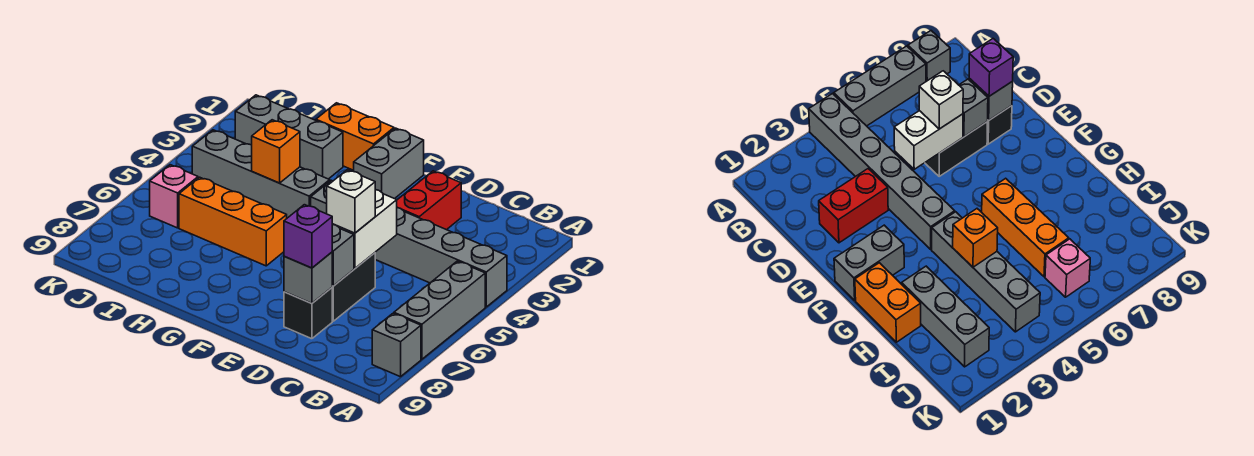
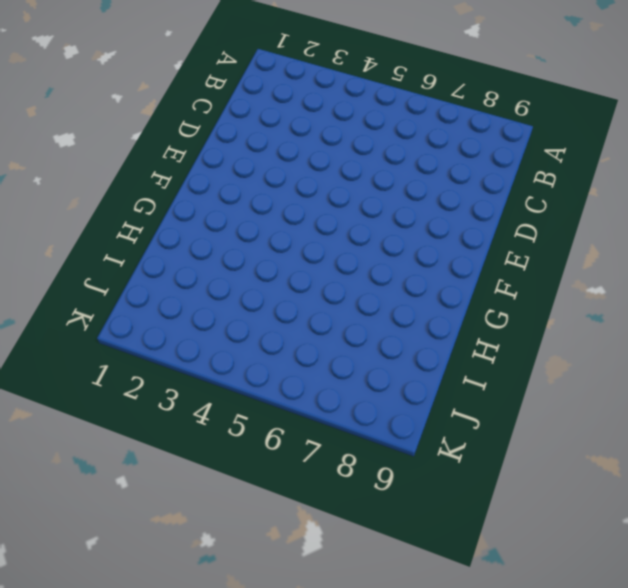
none -> grey brick A4:F4 level 1
none -> grey brick A5:A7 level 1
none -> grey brick A8 level 1

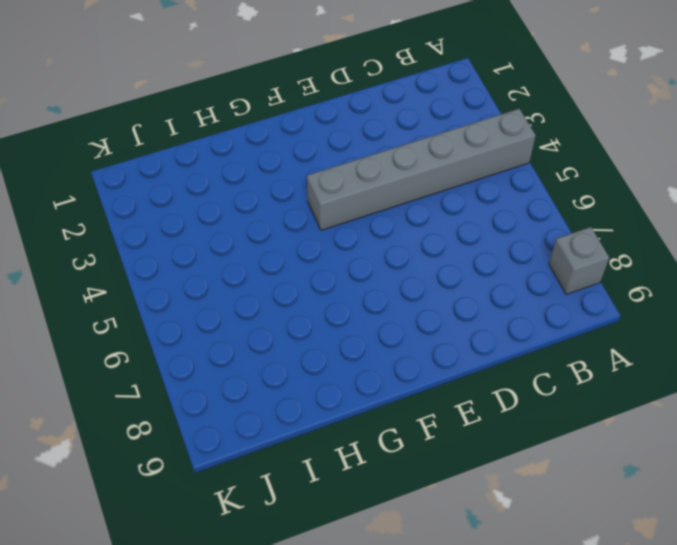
none -> grey brick A5:A7 level 1
none -> red brick D2:D3 level 1
none -> black brick D6:D7 level 1

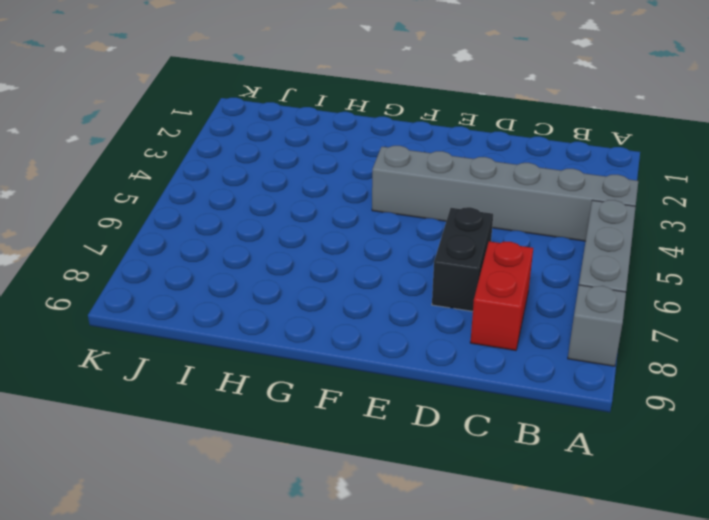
red brick C7:C8 level 1 -> red brick D2:D3 level 1
none -> black brick D8 level 1
none -> grey brick F1:F2 level 1
none -> orange brick G1:H1 level 1

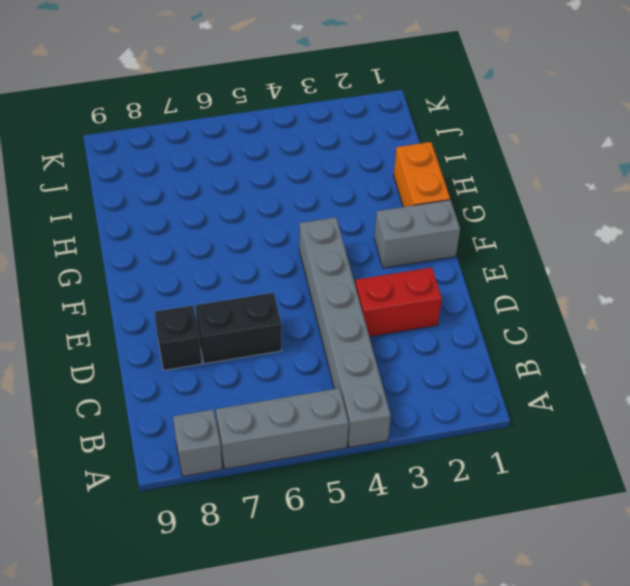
none -> grey brick G4:J4 level 1
none -> orange brick G6:I6 level 1
none -> grey brick H2:J2 level 1

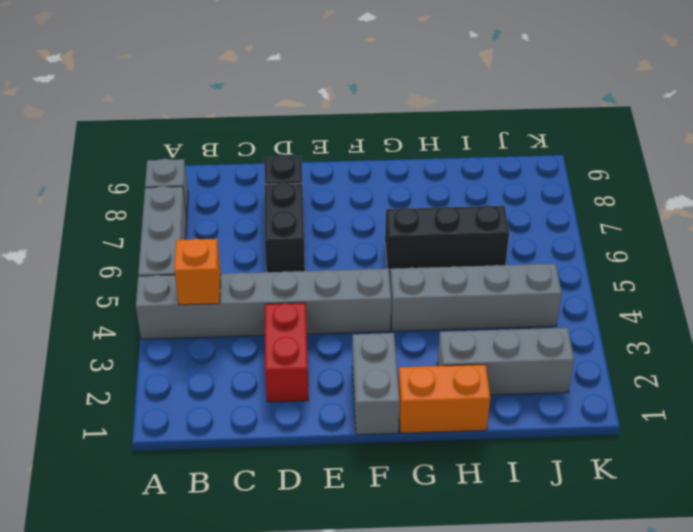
orange brick B4 level 2 -> orange brick H4 level 2
black brick G6:I6 level 1 -> orange brick G6:I6 level 1
none -> pink brick J6 level 1
none -> white brick D5:D6 level 2
none -> grey brick D7 level 2

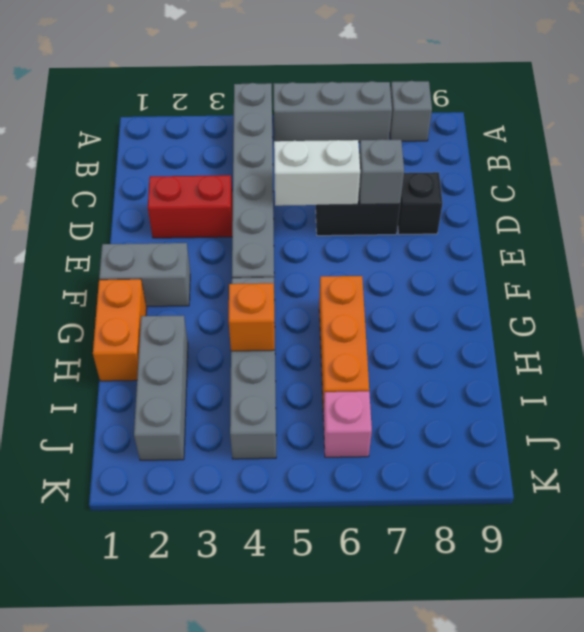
none -> grey brick D8 level 2
none -> white brick D6 level 3
none -> purple brick D8 level 3

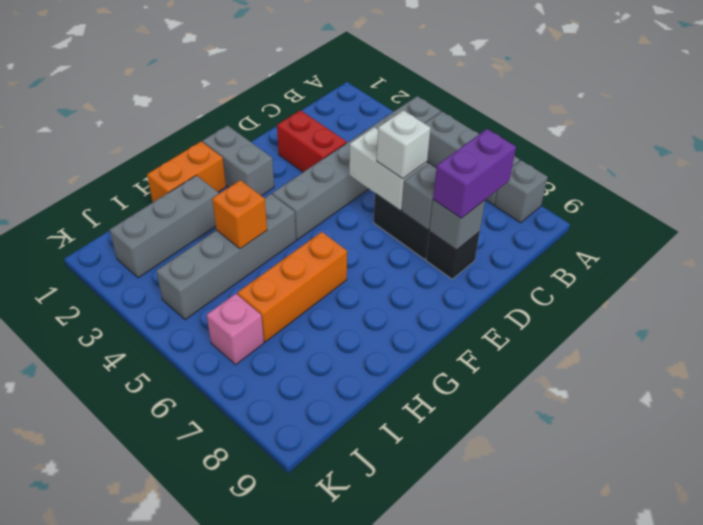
purple brick C8:D8 level 3 -> purple brick D8 level 3

